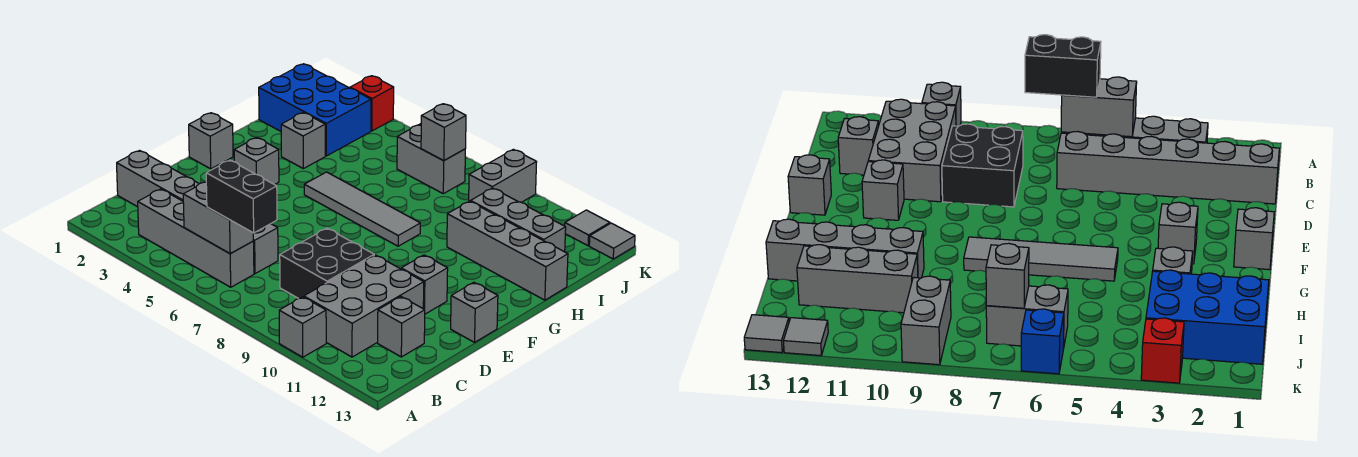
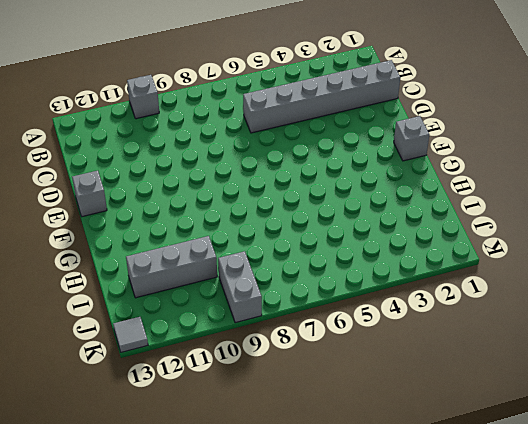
none -> grey brick B3:B6 level 1
none -> grey brick B10:D11 level 1
none -> black brick C8:D9 level 1

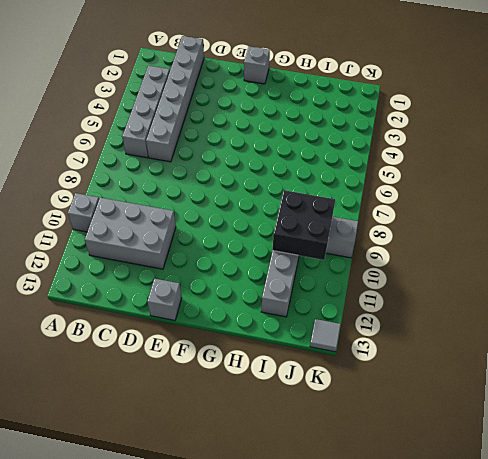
black brick I9:J10 level 2 -> black brick C8:D9 level 1
none -> grey brick C12 level 1
none -> grey brick E11 level 1
none -> grey brick F3 level 1

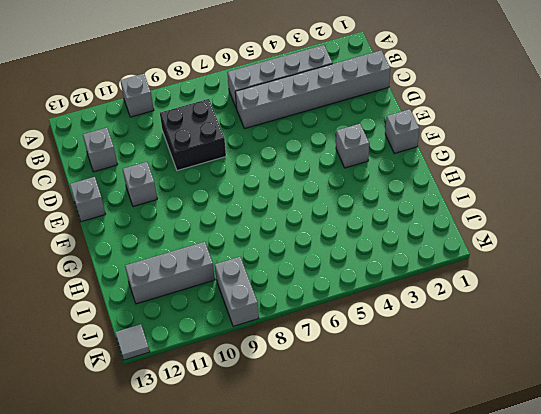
none -> grey brick B10:D11 level 1
none -> grey tile G5:G8 level 1
none -> grey brick H3 level 1

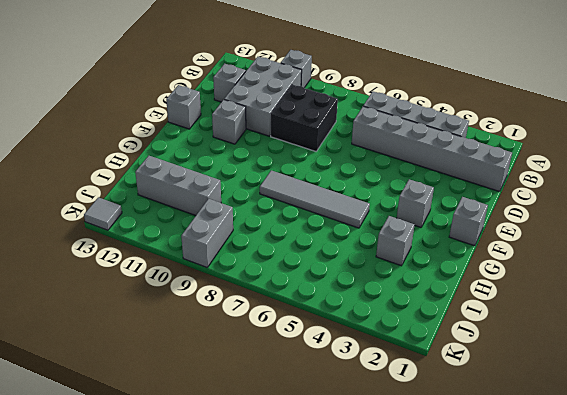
none -> grey brick H10:H13 level 1
none -> blue brick I1:J3 level 1
none -> grey brick J6:J7 level 1

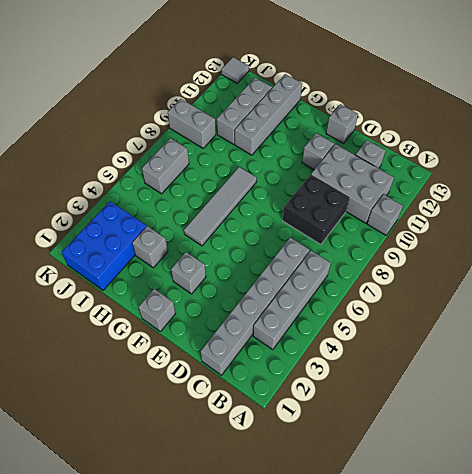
none -> red brick K3 level 1
none -> blue brick K6 level 1
none -> grey tile K12 level 1

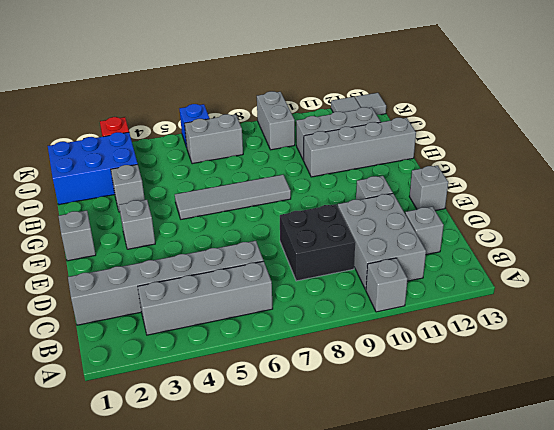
none -> grey brick B5:B6 level 2
none -> grey brick J7 level 2
none -> black brick B6:B7 level 3

